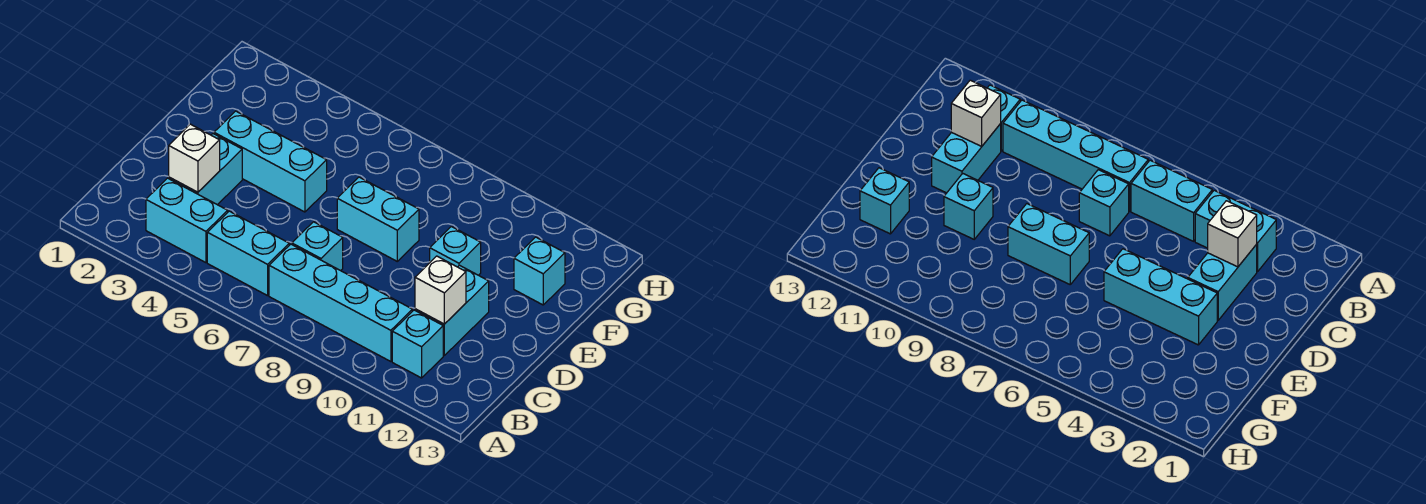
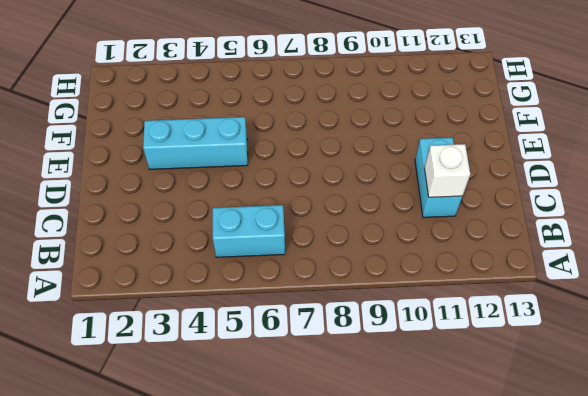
none -> cyan brick B3:B4 level 1
none -> cyan brick B7:B10 level 1
none -> cyan brick B11 level 1

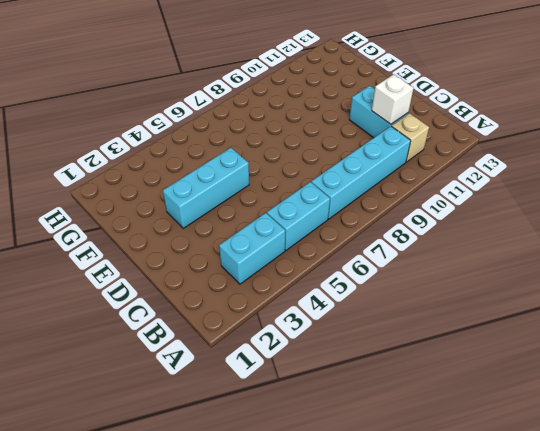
tan brick B11 level 1 -> cyan brick B11 level 1
none -> cyan brick C3:D3 level 1
none -> cyan brick C7 level 1
none -> cyan brick E7:E8 level 1

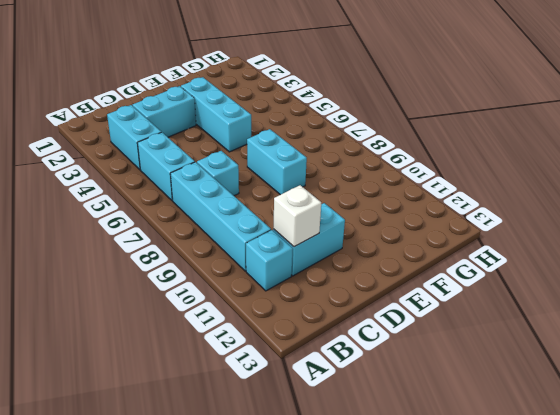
none -> cyan brick E10 level 1
none -> cyan brick F12 level 1
none -> white brick C3 level 2

